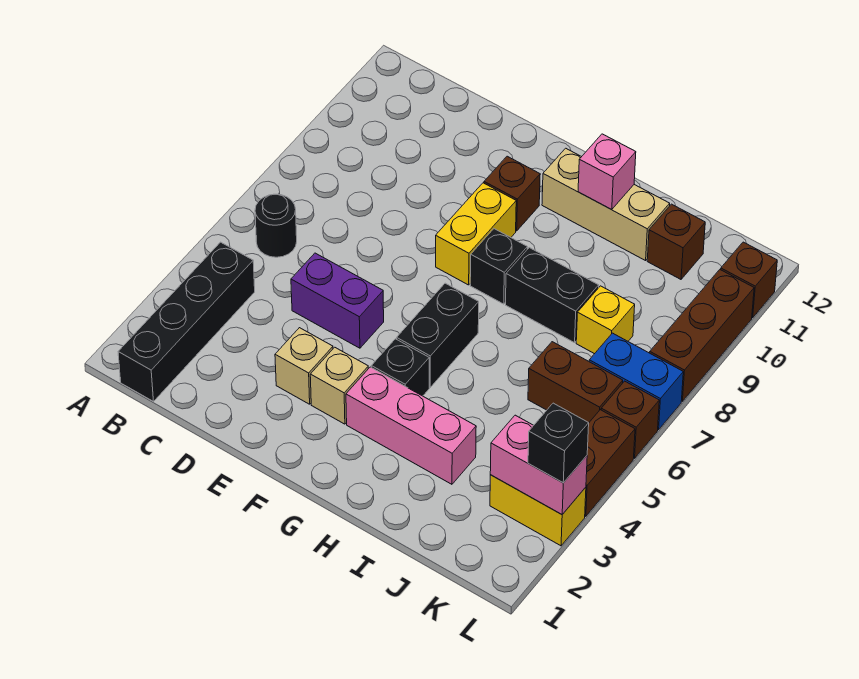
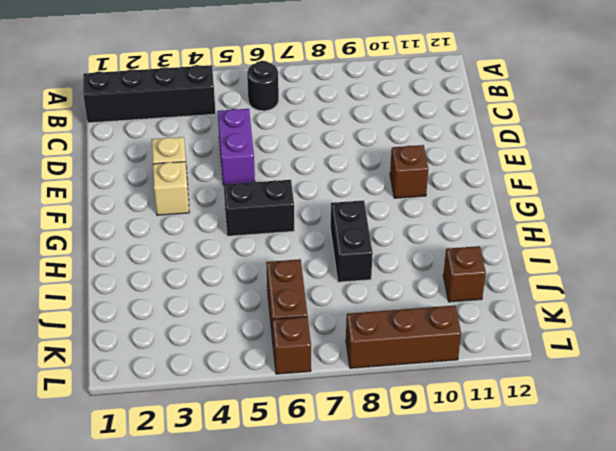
none -> yellow brick F8:F9 level 1
none -> pink brick G3:I3 level 1
none -> black brick G4 level 1

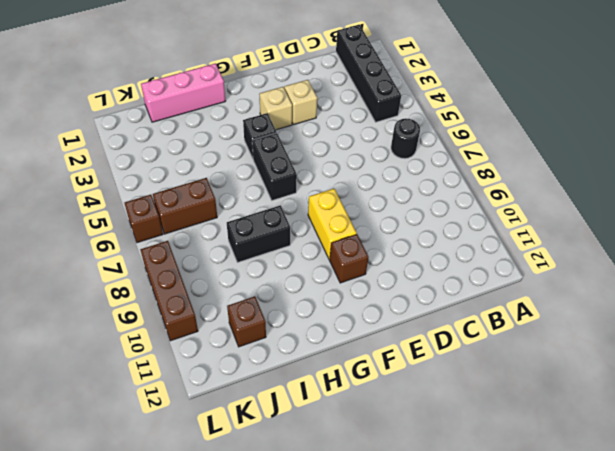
pink brick H1:J1 level 1 -> pink brick G3:I3 level 1
none -> purple brick D5:E5 level 1
none -> black brick G8 level 1
none -> tan brick G11:I11 level 1

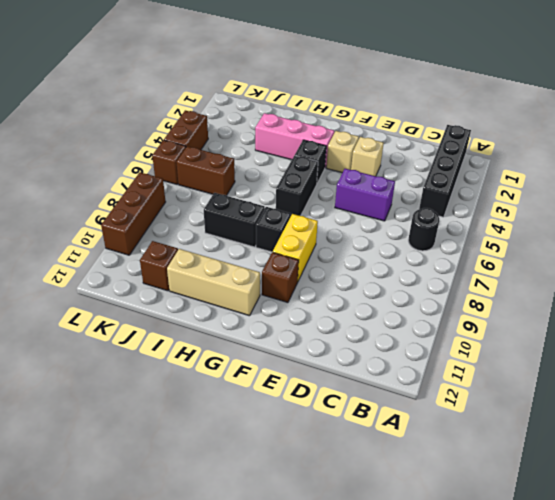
none -> yellow brick J8 level 1
none -> yellow brick K3:L3 level 1
none -> blue brick K7:L7 level 1

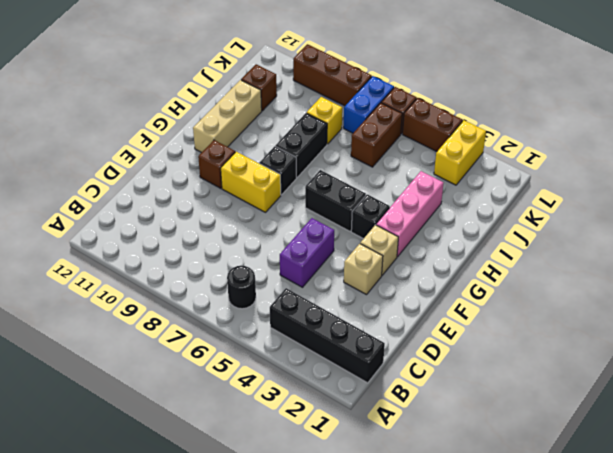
none -> brown brick L11 level 1
none -> pink brick H11 level 2
none -> pink brick K3:L3 level 2

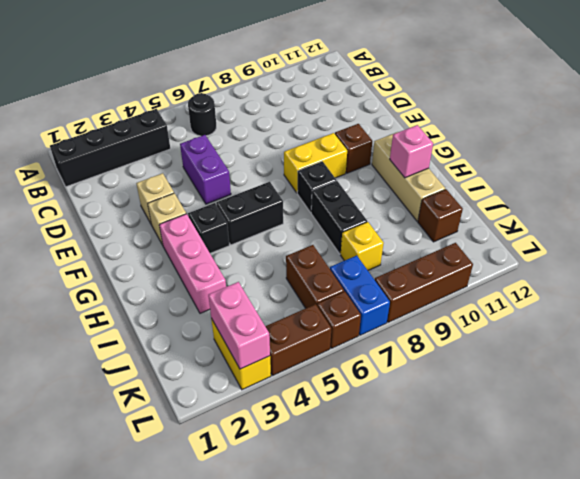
none -> brown brick L11 level 1
none -> black brick L3 level 3

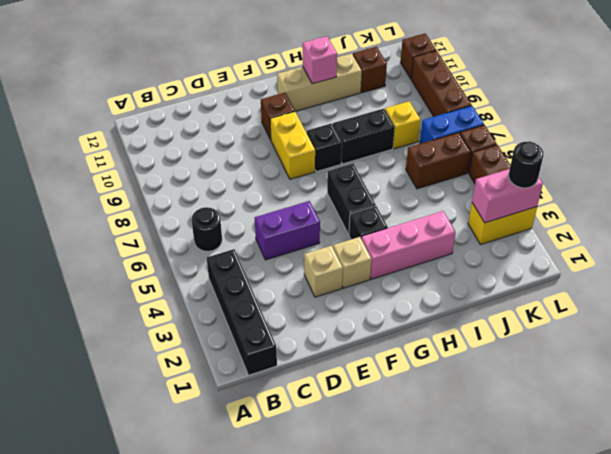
black round brick L3 level 3 -> black brick L3 level 3

